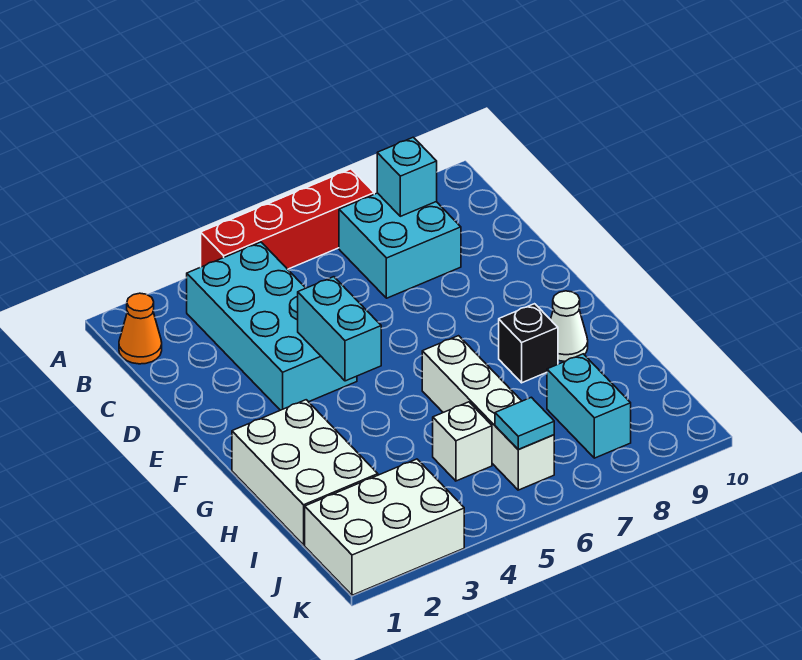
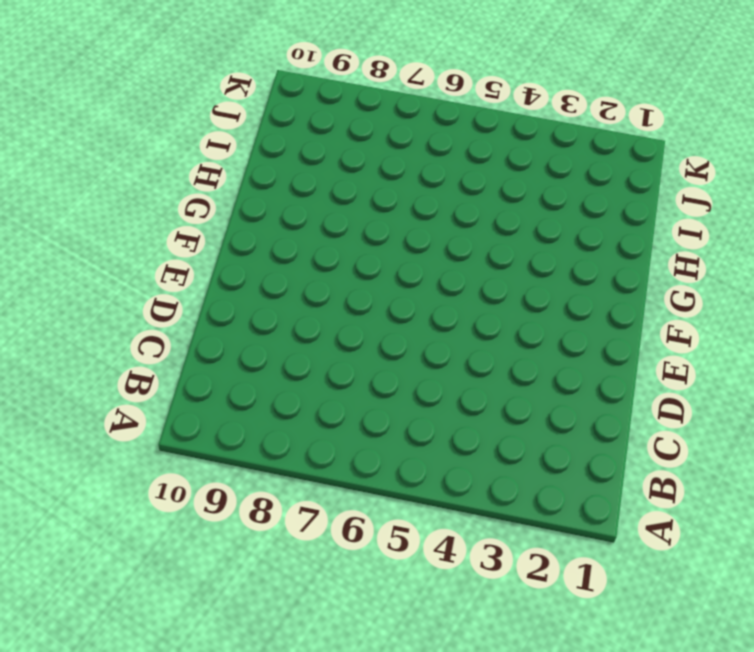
none -> red brick A4:A7 level 1
none -> orange cone B1 level 1
none -> cyan brick B3:E4 level 1

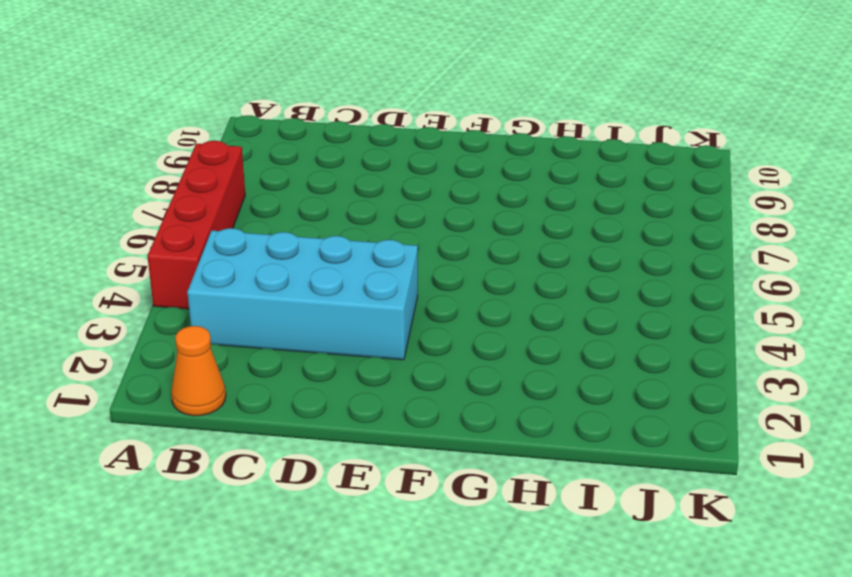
none -> cyan brick B7:C8 level 1
none -> white brick G1:I2 level 1
none -> white brick G6:J6 level 1

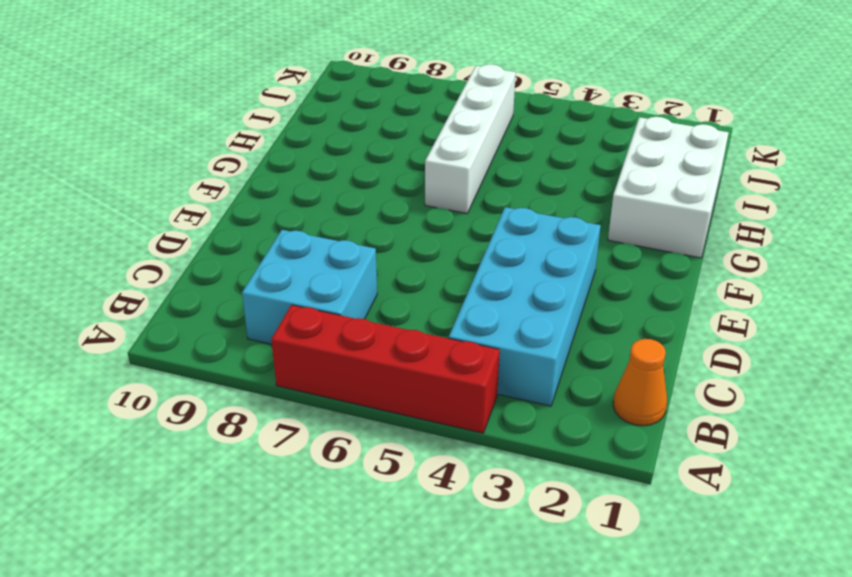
none -> black brick G8 level 1
none -> white cone G9 level 1
none -> white brick I5 level 1

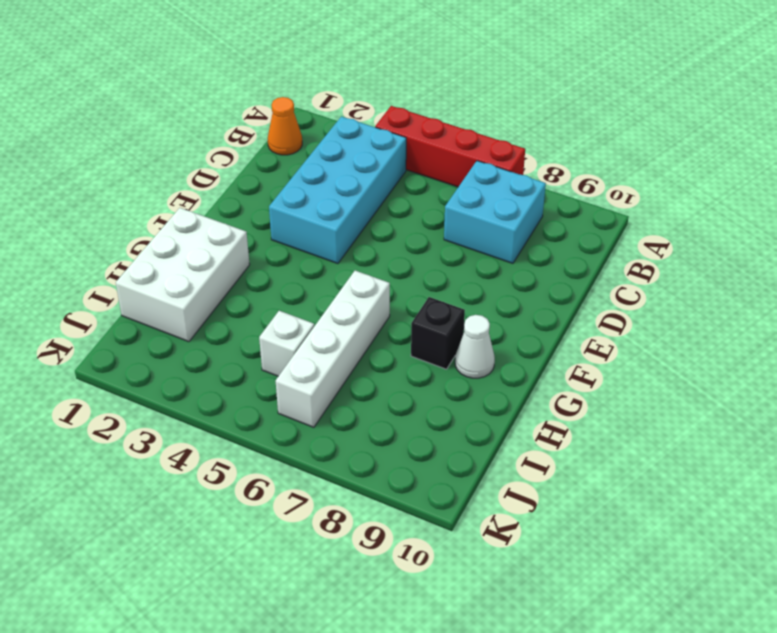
none -> cyan brick I8:J8 level 1
none -> white brick J1:K3 level 1
none -> cyan brick B8 level 2

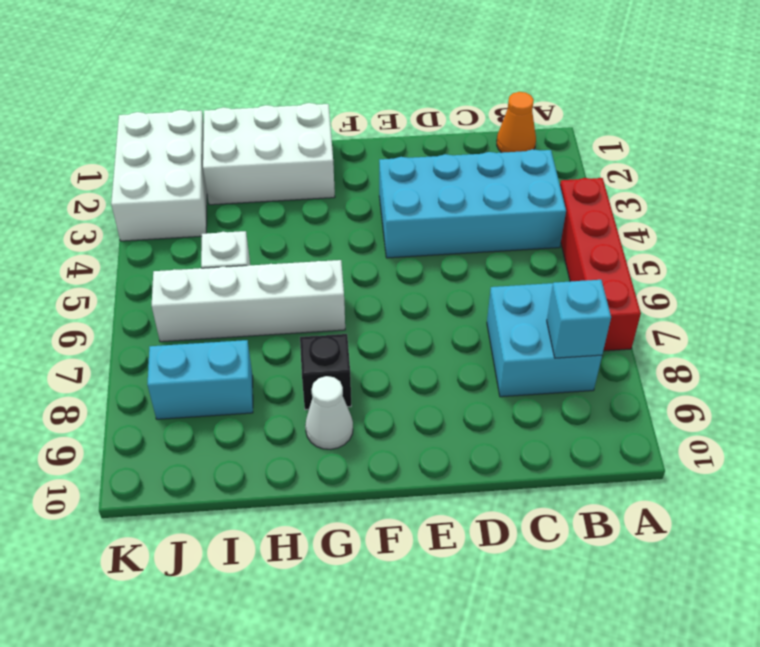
none -> cyan brick E4:F4 level 2
none -> cyan tile J6 level 2

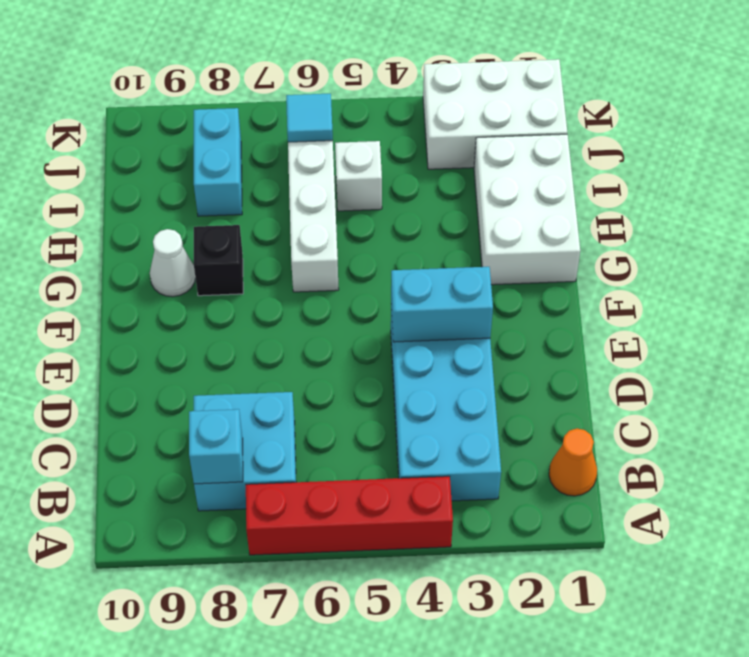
cyan brick E3:E4 level 2 -> cyan brick E4:F4 level 2

